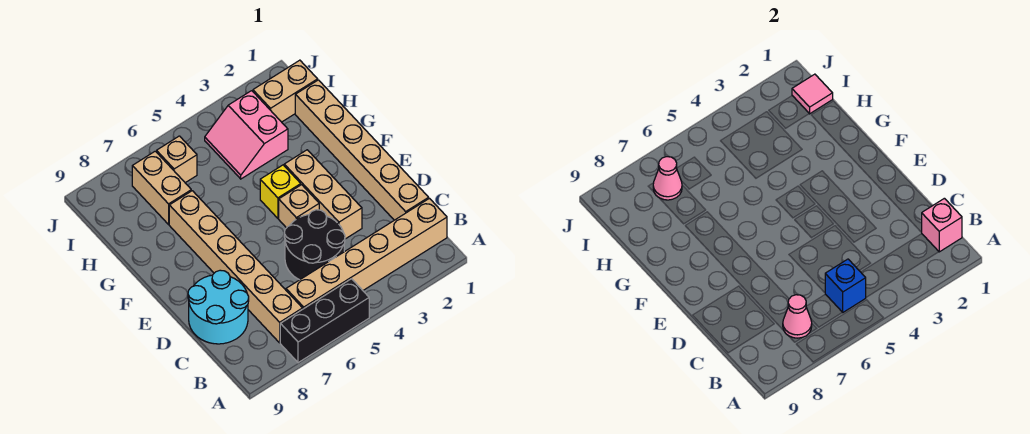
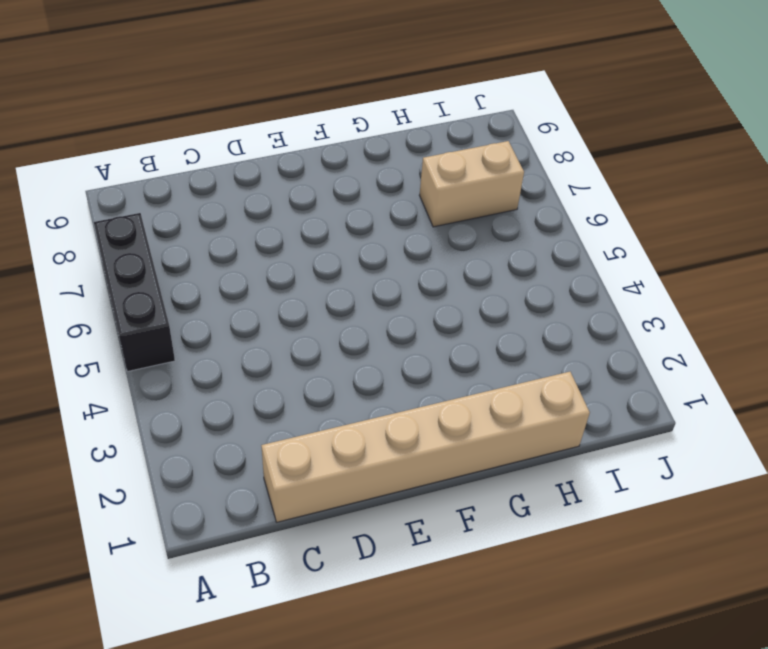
none -> tan brick B1:B6 level 1
none -> tan brick B7:G7 level 1
none -> black round brick C4:D5 level 1

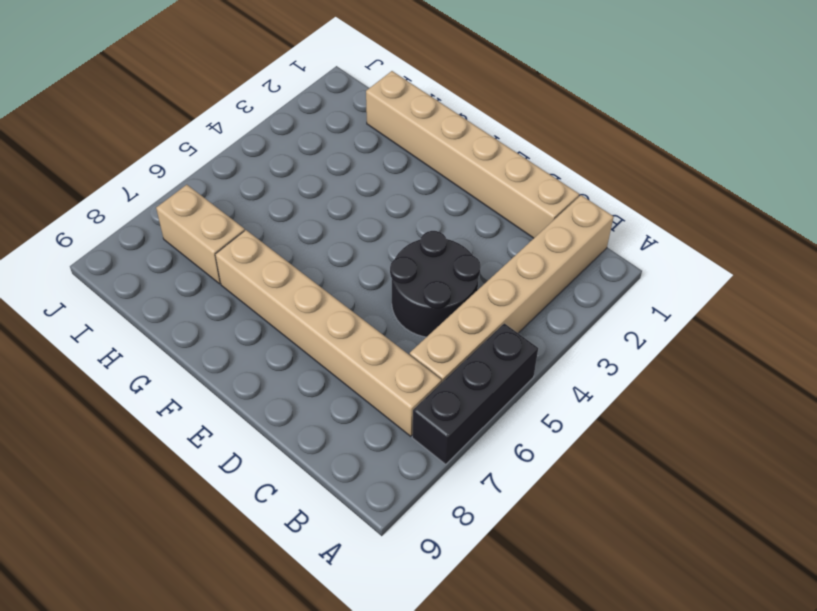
none -> cyan round brick C8:D9 level 1
none -> tan brick D3:F3 level 1
none -> tan brick E4 level 1

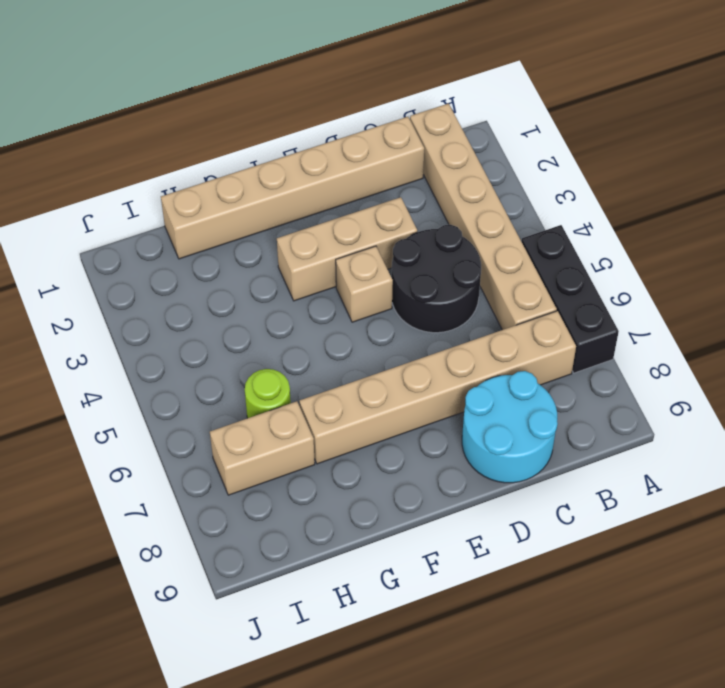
lime round brick H6 level 1 -> none
none -> yellow brick F4 level 1
none -> pink slope H3:I4 level 1 top 3
none -> tan brick I1:I2 level 1

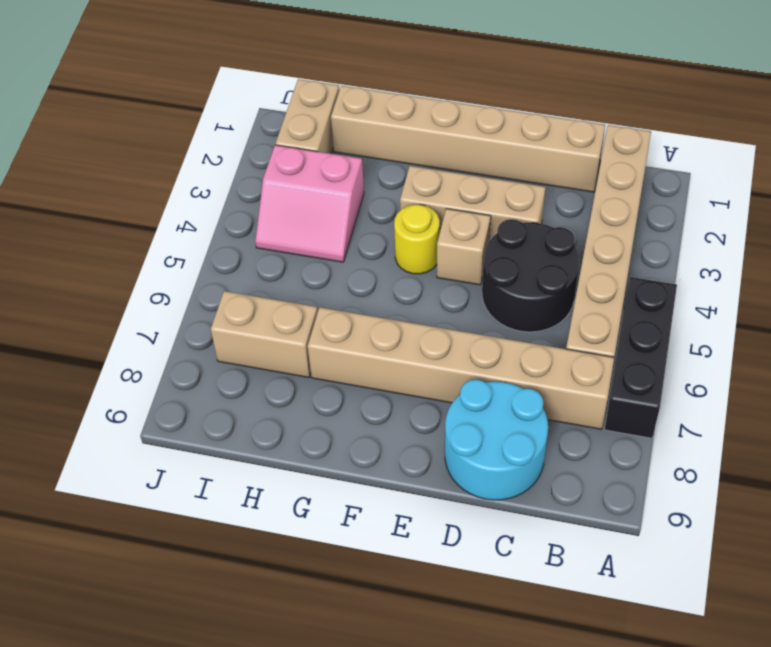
yellow round brick F4 level 1 -> yellow brick F4 level 1
none -> tan brick I6 level 1
none -> pink brick B1 level 2
none -> blue brick B5 level 2

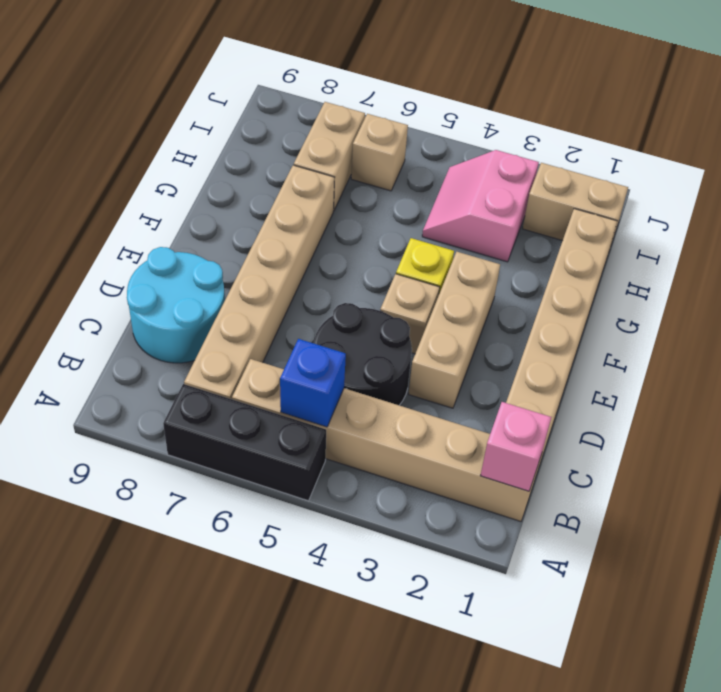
none -> pink cone B7 level 2
none -> pink tile I1 level 2
none -> pink cone I7 level 2

